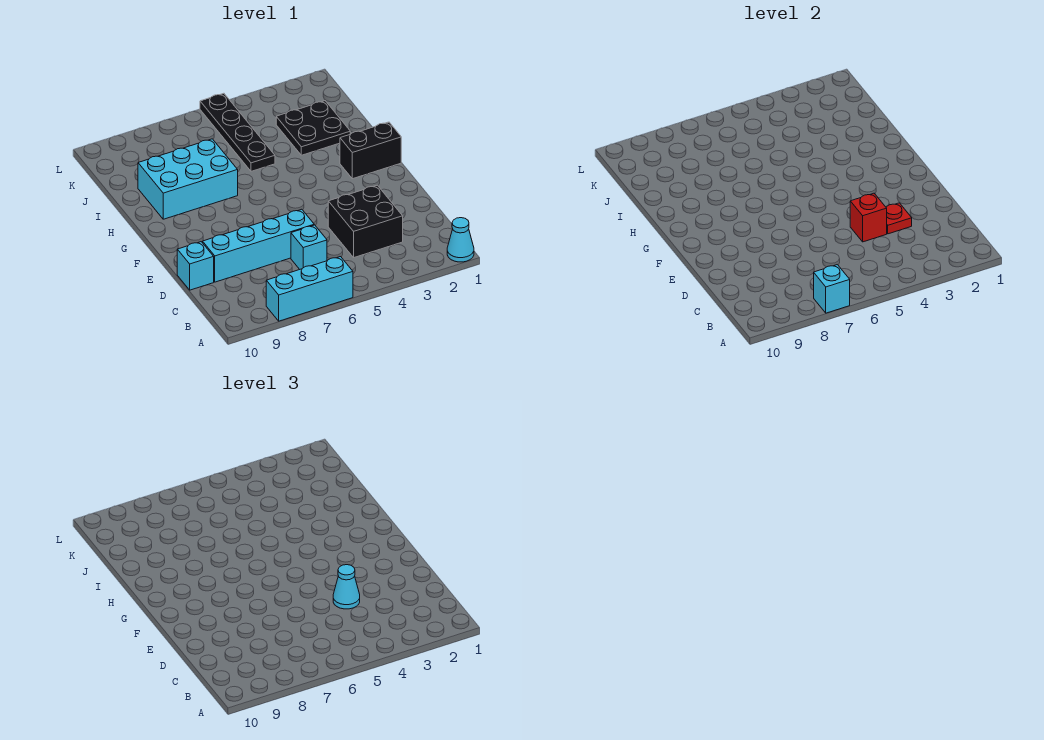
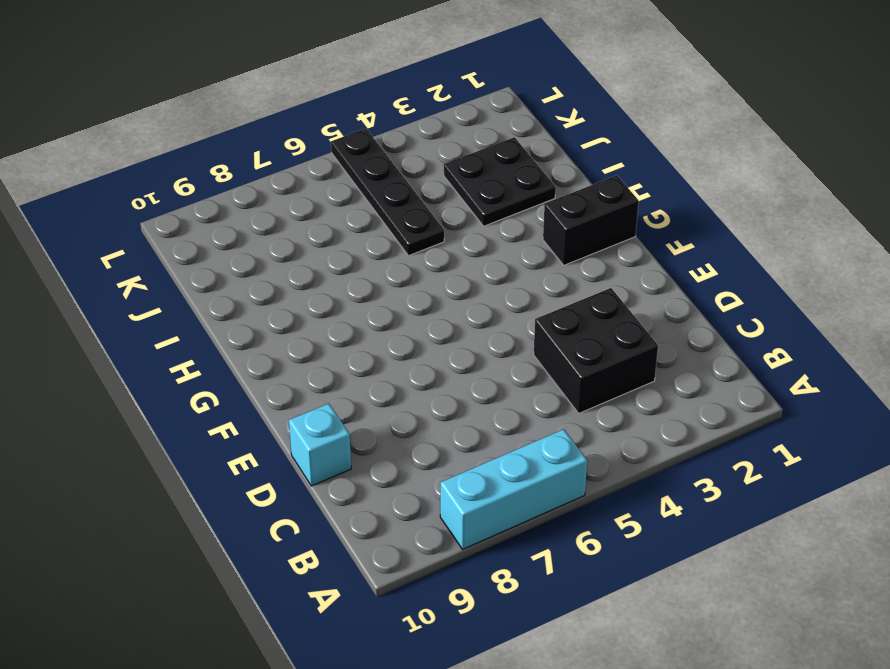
none -> cyan cone A1 level 1
none -> cyan brick C6 level 1
none -> cyan brick D6:D9 level 1

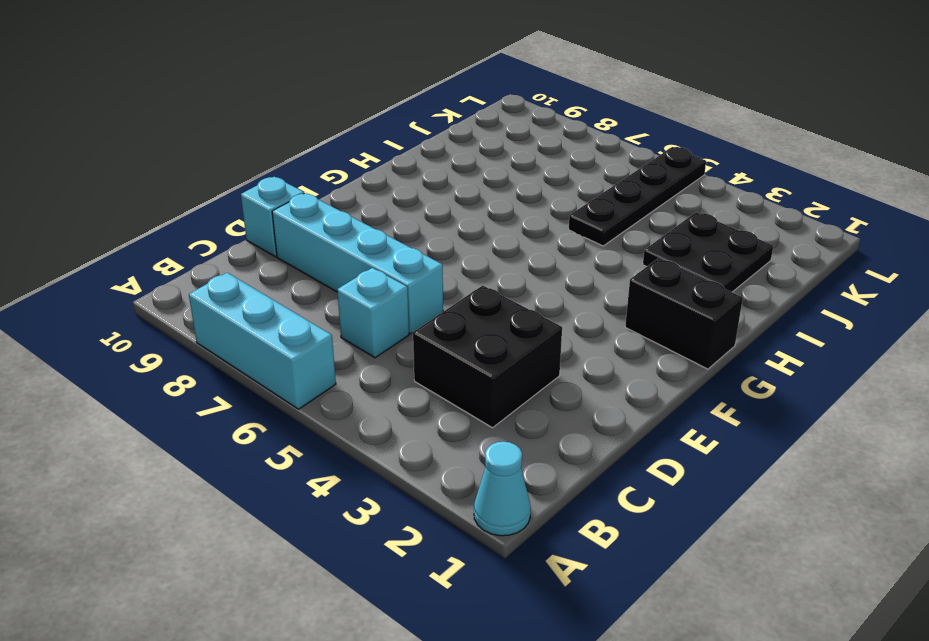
none -> cyan brick H7:I9 level 1
none -> cyan brick A7 level 2
none -> red plate D3 level 2

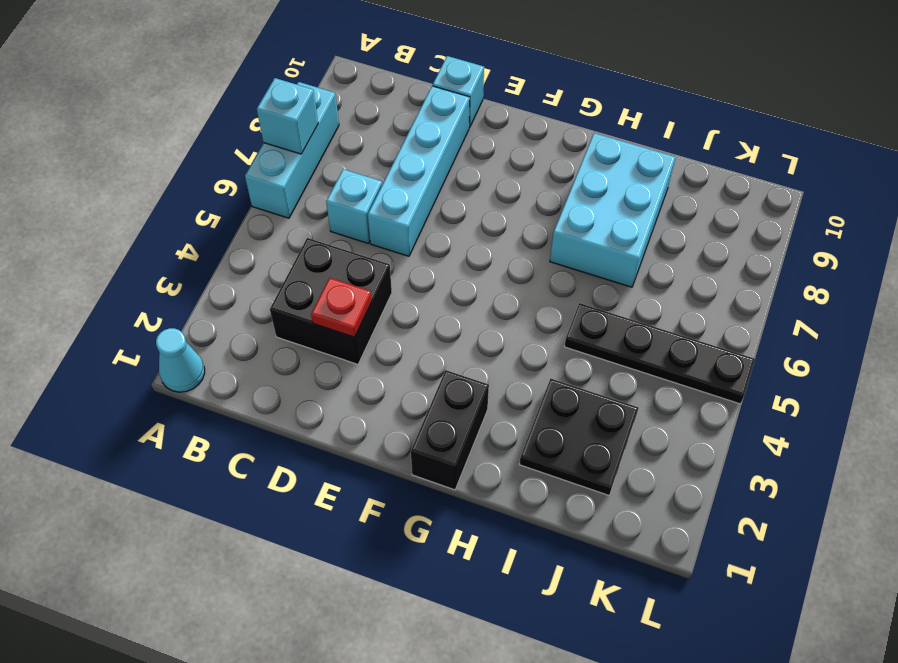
none -> red brick D4 level 2
none -> cyan cone D4 level 3

